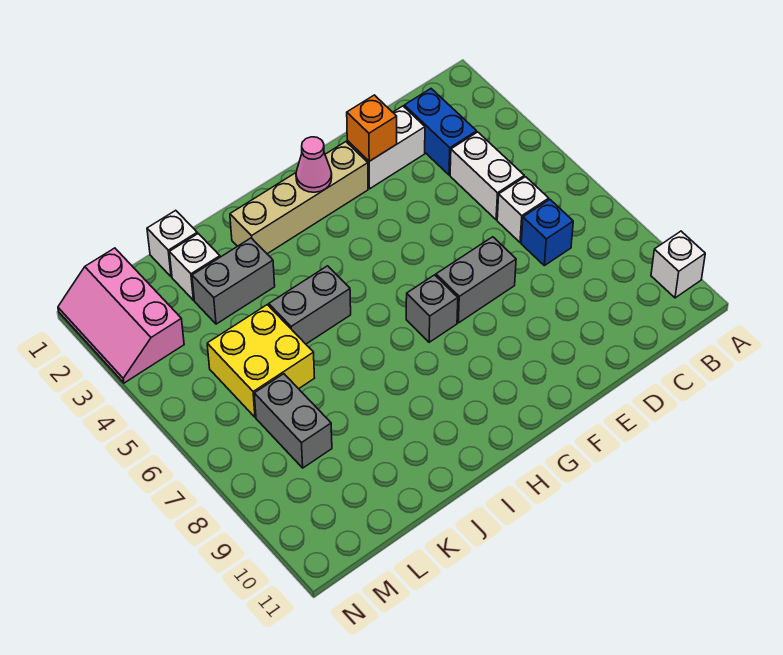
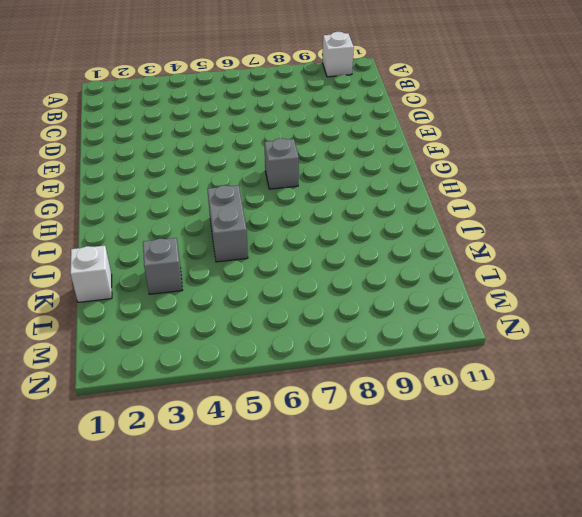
grey brick K3 level 1 -> grey brick J3:K3 level 1
none -> blue brick C2:C3 level 1
none -> white brick C4:C5 level 1
none -> white brick C6 level 1

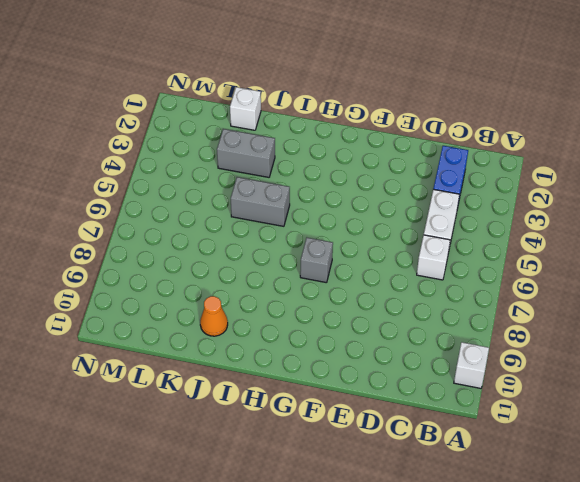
orange cone J10 level 1 -> none
none -> blue brick C7 level 1
none -> white brick D2:E2 level 1
none -> grey brick E7:F7 level 1

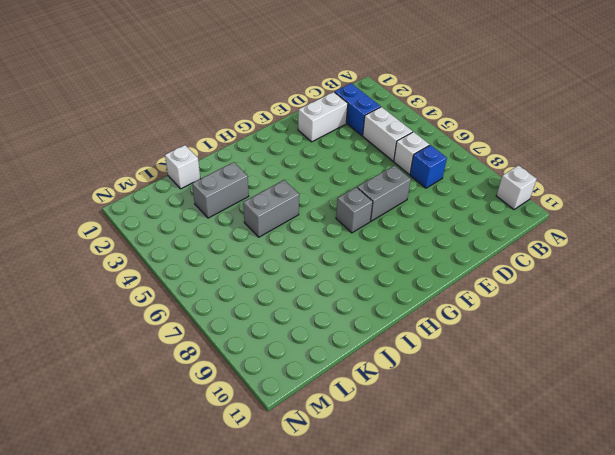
none -> tan brick F2:I2 level 1
none -> white brick K2 level 1
none -> yellow brick K5:L6 level 1

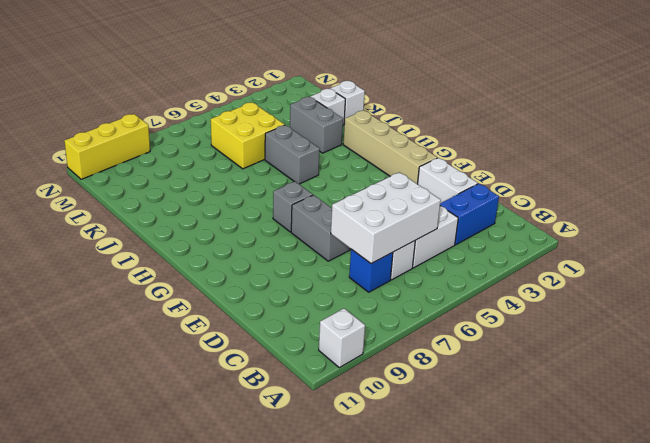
white brick C5:D7 level 2 -> none
yellow brick N9:N11 level 1 -> none
none -> grey brick L7:L8 level 1
none -> pink slope M1:N3 level 1 top M
none -> orange brick E2 level 2

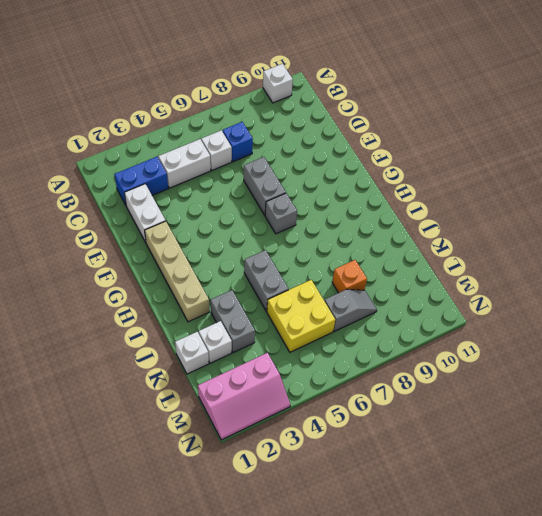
orange brick K8 level 1 -> orange brick E2 level 2
grey slope L7:L8 level 1 top 7 -> grey brick L7:L8 level 1
none -> pink cone G2 level 2

